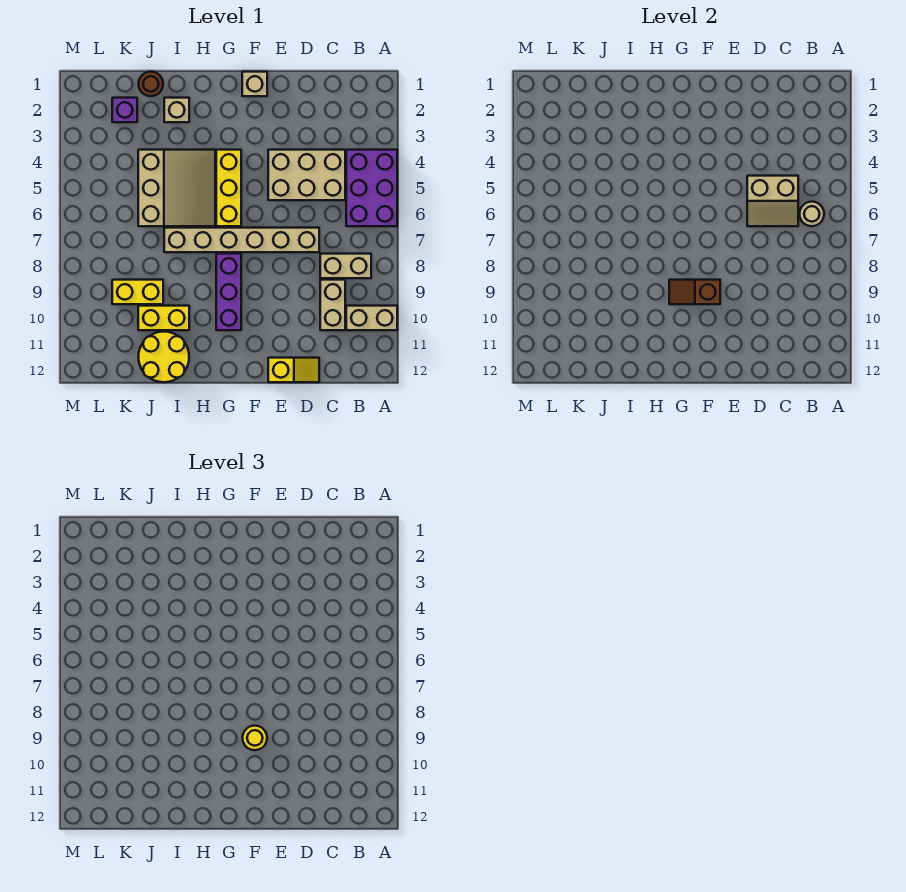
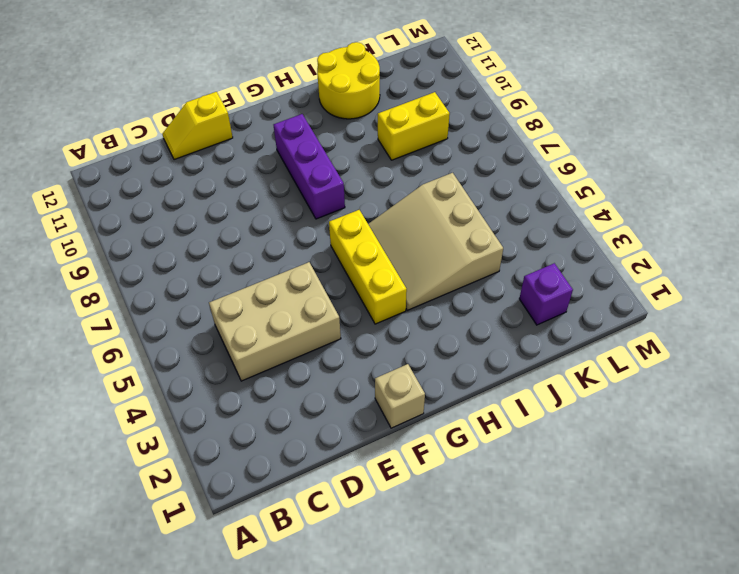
none -> purple brick A4:B6 level 1
none -> tan brick A10:B10 level 1
none -> tan brick B8:C8 level 1

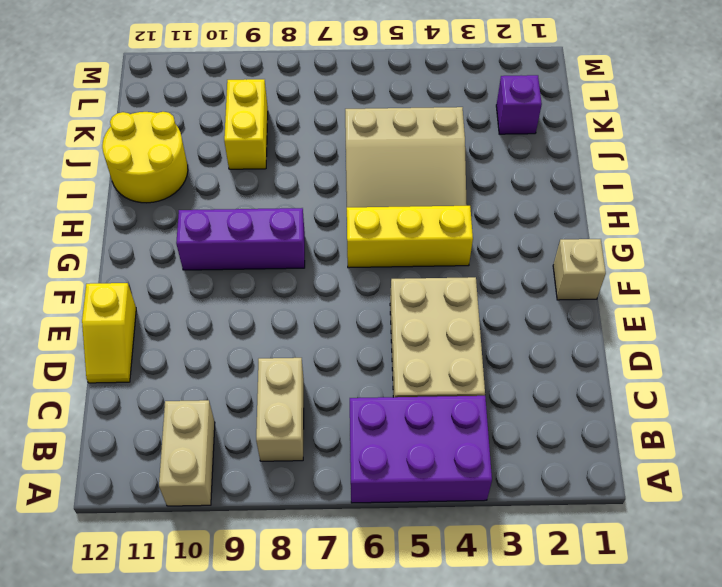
none -> tan brick C9:C10 level 1
none -> tan brick D7:I7 level 1
none -> tan brick I2 level 1

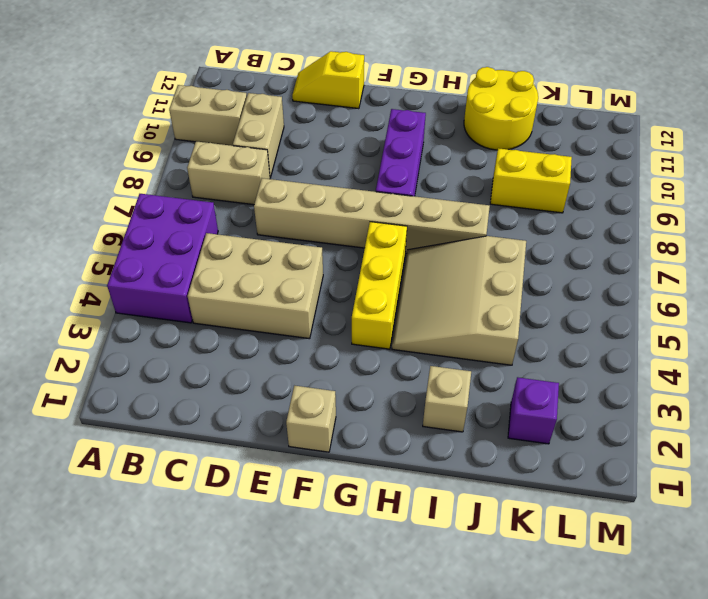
none -> yellow brick I10:J10 level 1
none -> brown round brick J1 level 1
none -> tan round brick B6 level 2

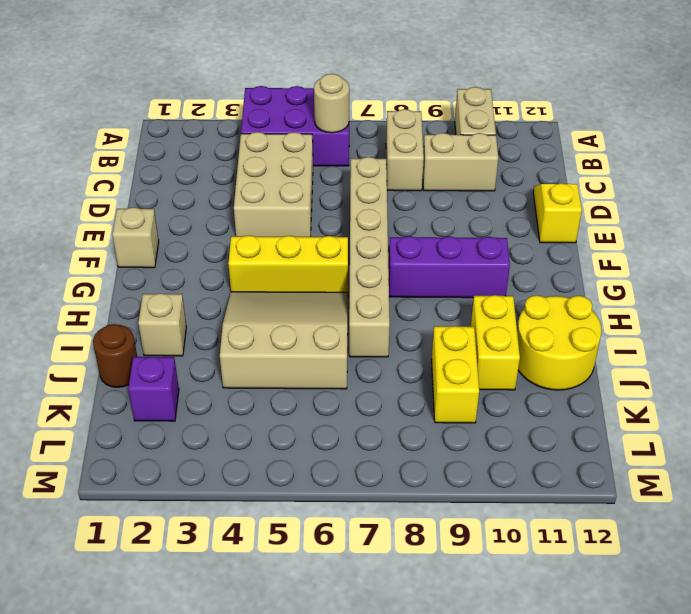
none -> tan slope C5:D6 level 2 top 5
none -> brown slope F9:G9 level 2 top F
none -> yellow round brick F9 level 3

